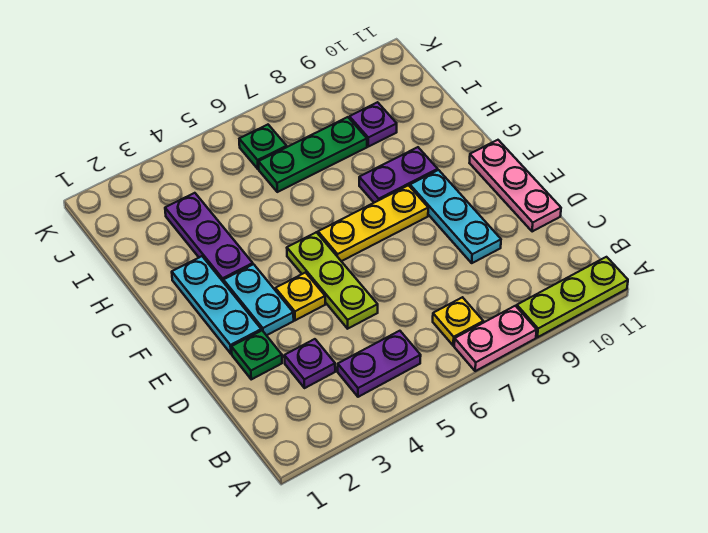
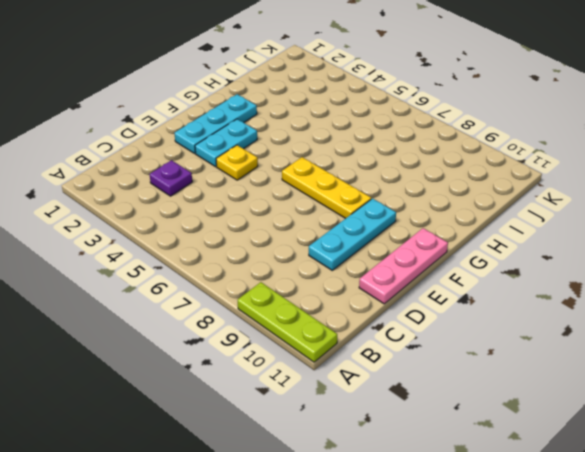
none -> pink plate A7:A8 level 1
none -> purple plate B4:B5 level 1
none -> yellow plate B7 level 1

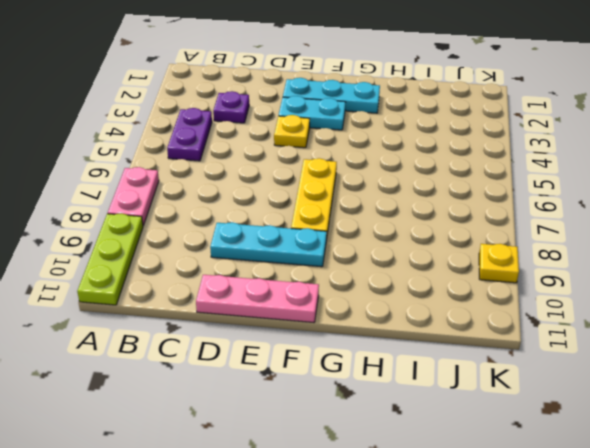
yellow plate K9 level 1 -> yellow plate B7 level 1
none -> green plate D2 level 1
none -> lime plate D5:F5 level 1
none -> purple plate G3:I3 level 1

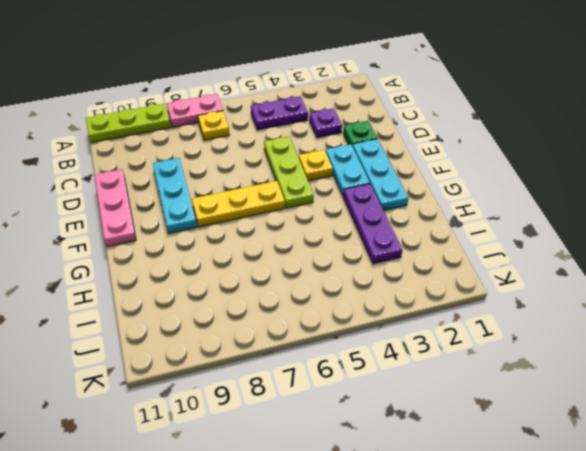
none -> purple plate G8:G9 level 1
none -> green plate I6:I8 level 1
none -> purple plate I9 level 1

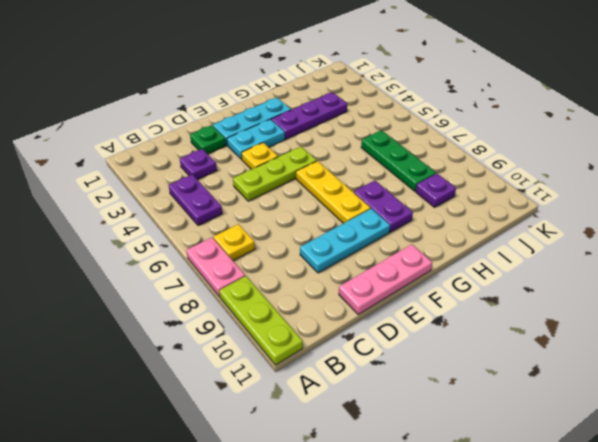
none -> green plate J6 level 1

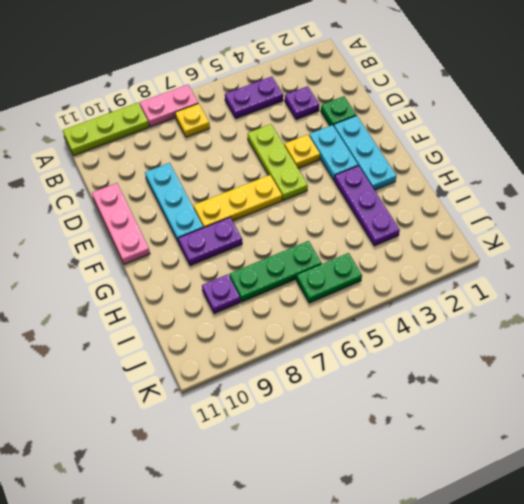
green plate J5:J6 level 1 -> green plate J6 level 1

